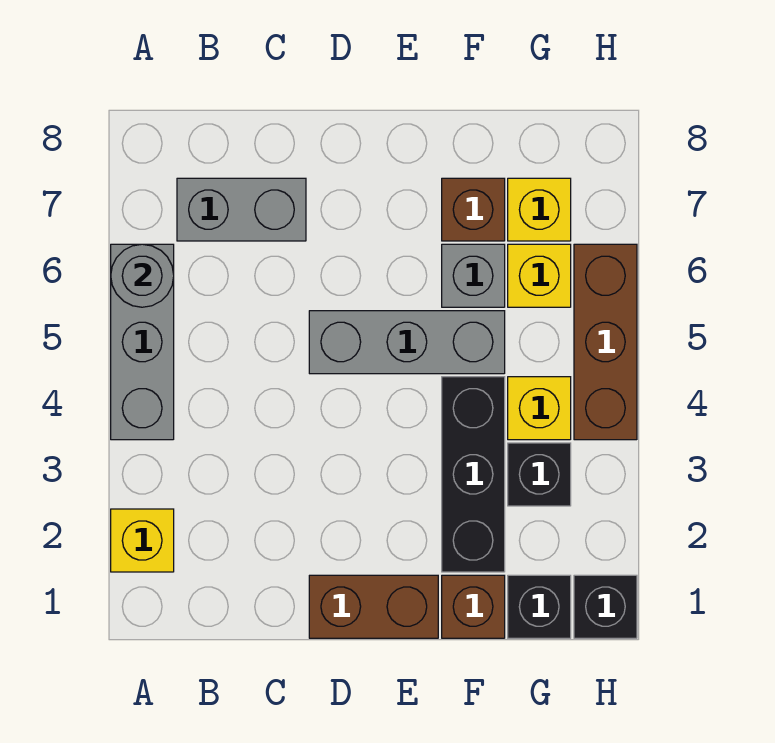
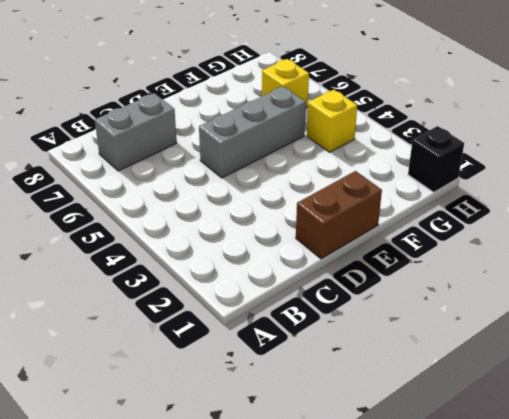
none -> yellow brick A2 level 1
none -> grey brick A4:A6 level 1
none -> brown brick F1 level 1

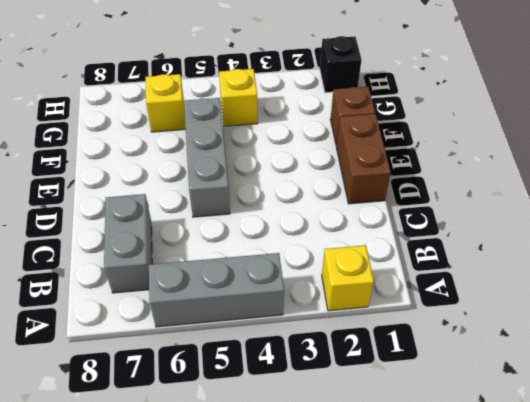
none -> black brick F2:F4 level 1
none -> grey brick F6 level 1
none -> brown brick F7 level 1

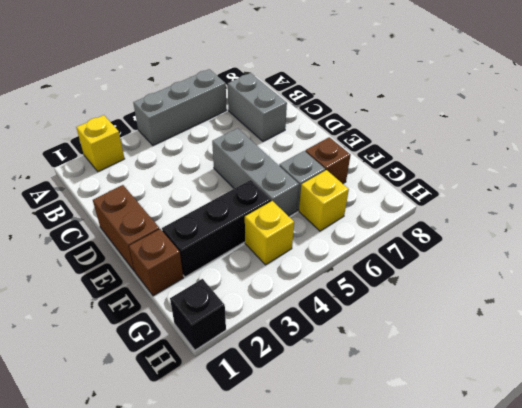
none -> black brick G1 level 1
none -> black brick G3 level 1
none -> yellow brick G7 level 1

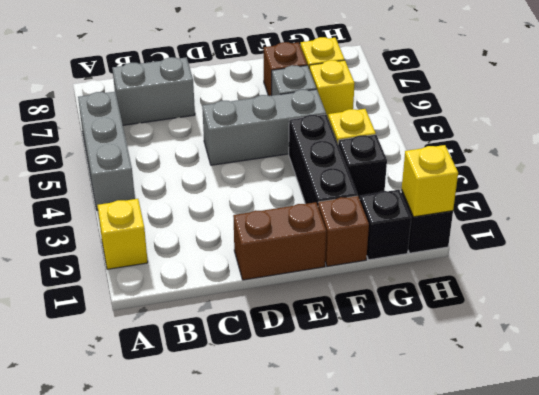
yellow brick H1 level 2 -> none
none -> brown brick H4:H6 level 1
none -> grey round brick A6 level 2

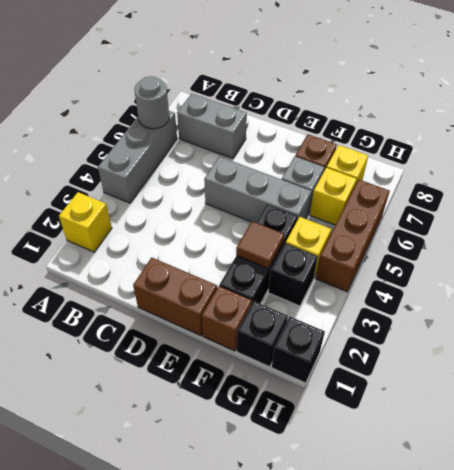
brown tile F3 level 2 -> none

